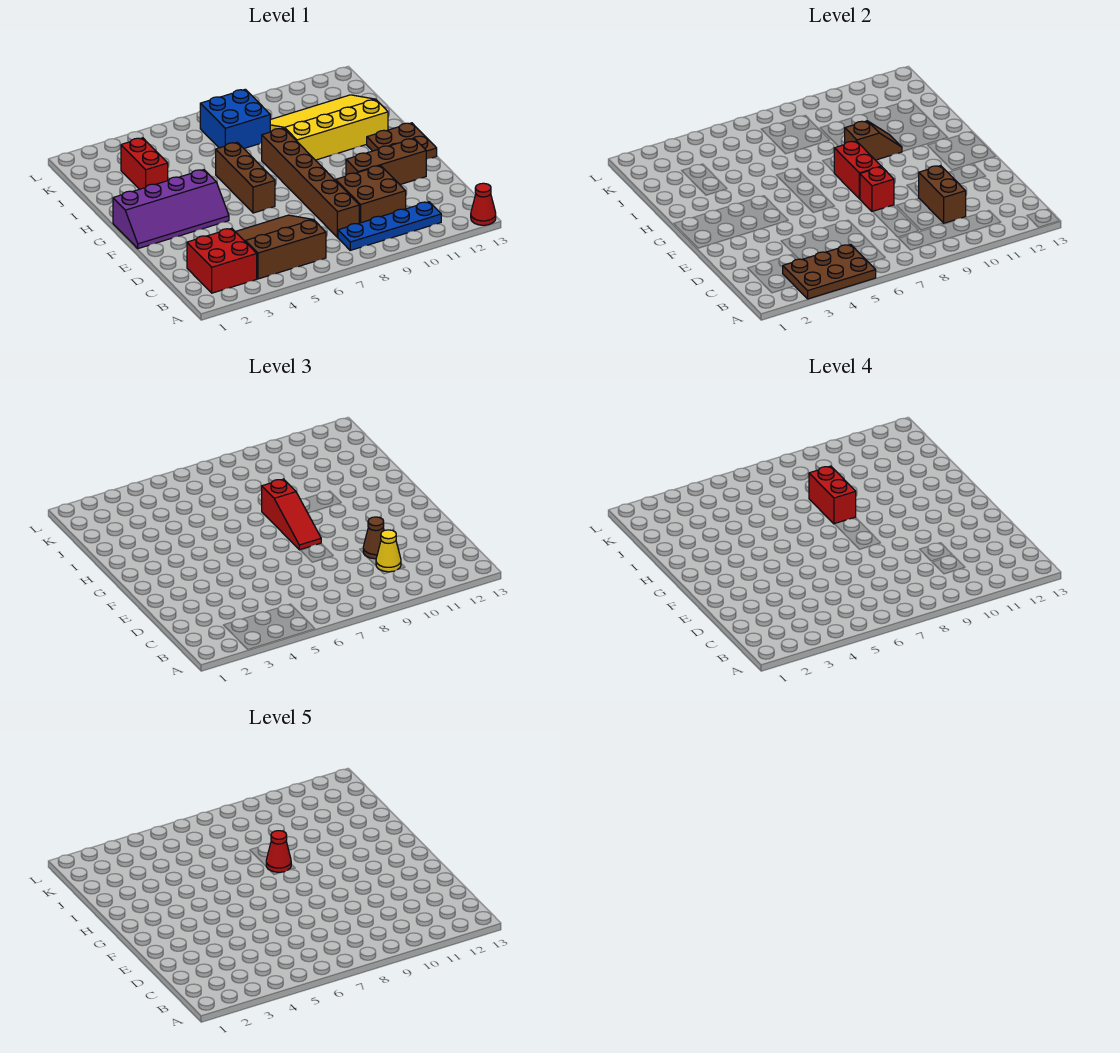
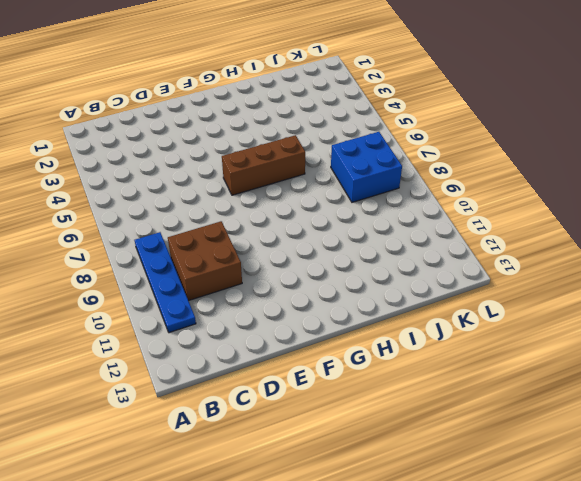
none -> red cone A13 level 1
none -> red brick B2:C3 level 1
none -> brown slope B4:D6 level 1 top B

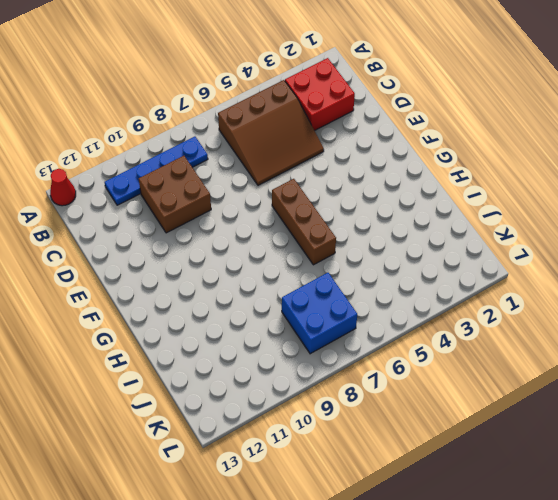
none -> brown brick C8:H8 level 1
none -> brown brick E10:E12 level 1
none -> purple slope F1:G4 level 1 top G

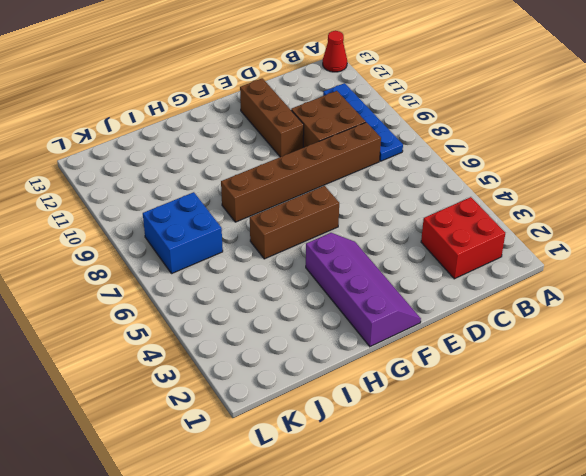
none -> brown slope B4:D6 level 1 top B
none -> brown plate F12:G13 level 1
none -> yellow slope H9:J12 level 1 top H

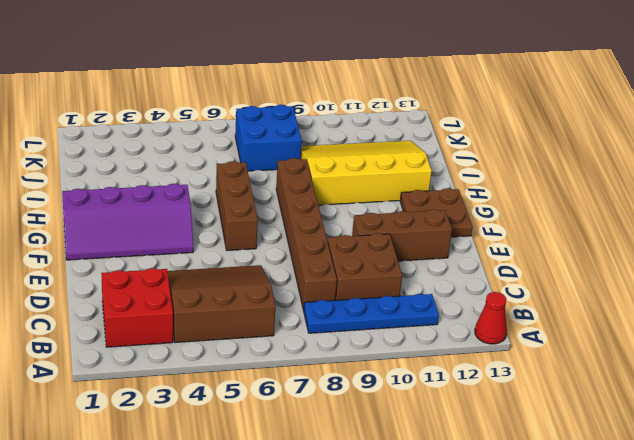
none -> red brick I3:J3 level 1
none -> brown plate A3:B5 level 2
none -> brown brick C10:D10 level 2

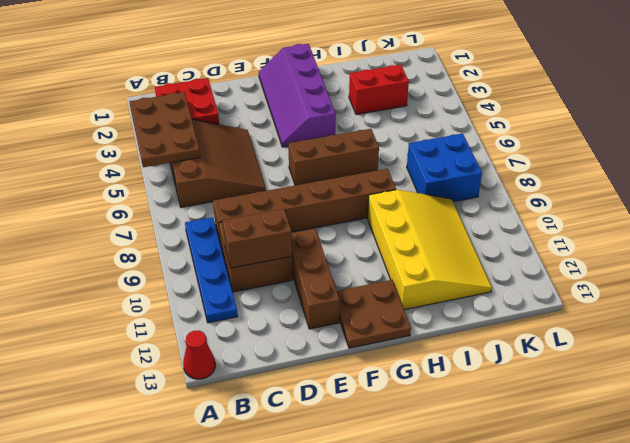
none -> red brick E8 level 2
none -> red brick F8:G8 level 2
none -> brown slope H9:H10 level 2 top 9

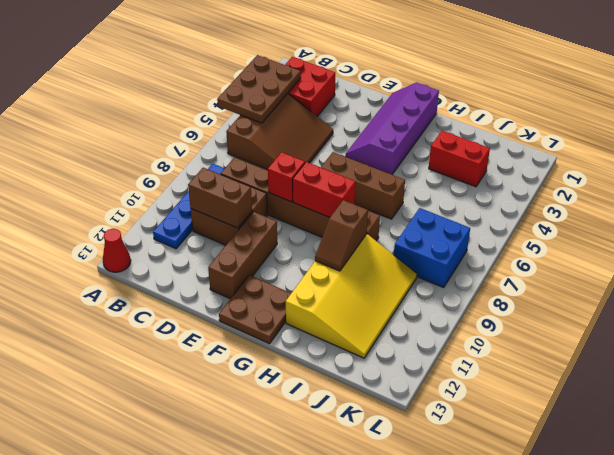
none -> yellow cone C10 level 3
none -> brown cone D10 level 3
none -> red slope F8:H8 level 3 top H

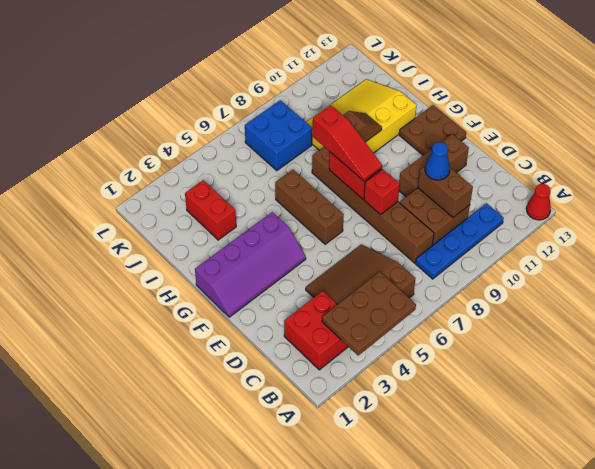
blue cone D10 level 3 -> brown cone D10 level 3
none -> yellow cone C10 level 3
none -> red brick H8:I8 level 4
none -> red cone H8 level 5

